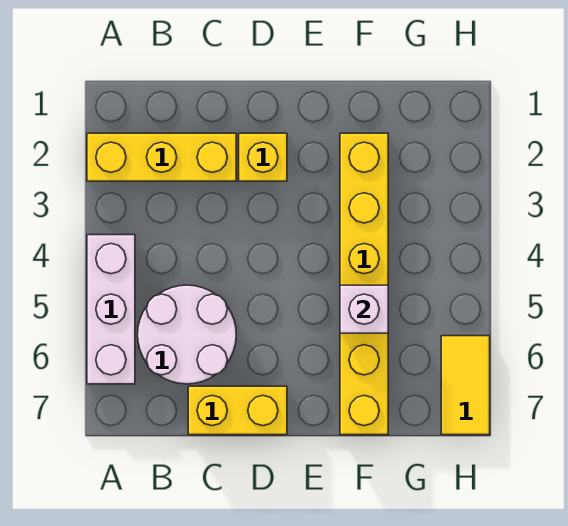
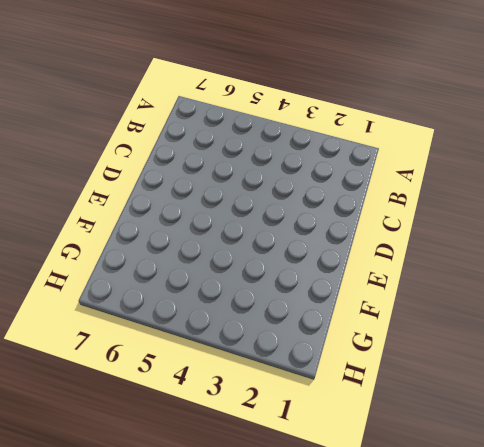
none -> yellow brick A2:C2 level 1
none -> white brick A4:A6 level 1

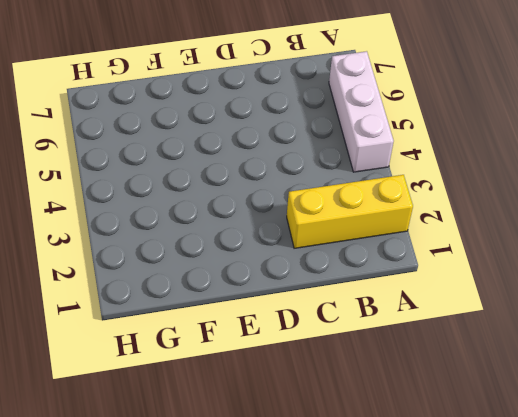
none -> white round brick B5:C6 level 1
none -> yellow brick C7:D7 level 1

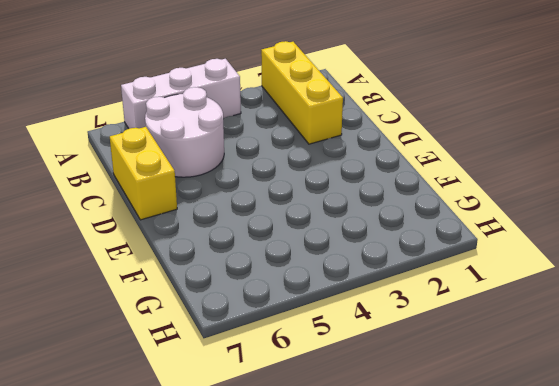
none -> yellow brick D2 level 1
none -> yellow brick F2:F7 level 1

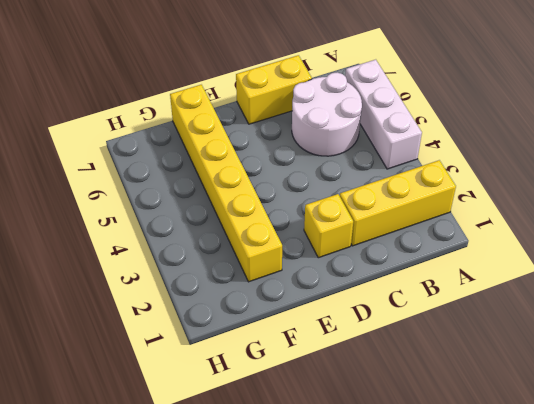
none -> yellow tile H6:H7 level 1
none -> white brick F5 level 2

